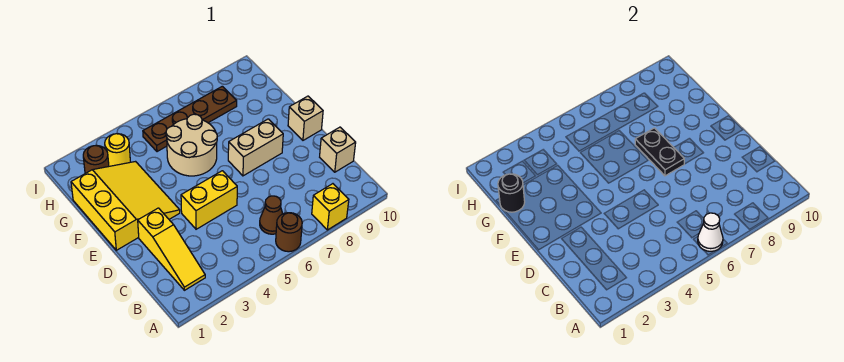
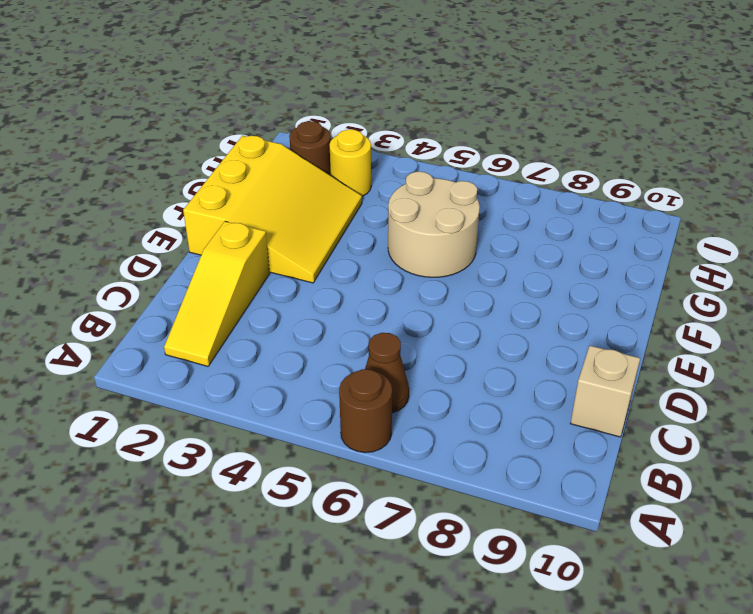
none -> yellow brick A8 level 1
none -> yellow brick D4:D5 level 1
none -> tan brick E7:E8 level 1

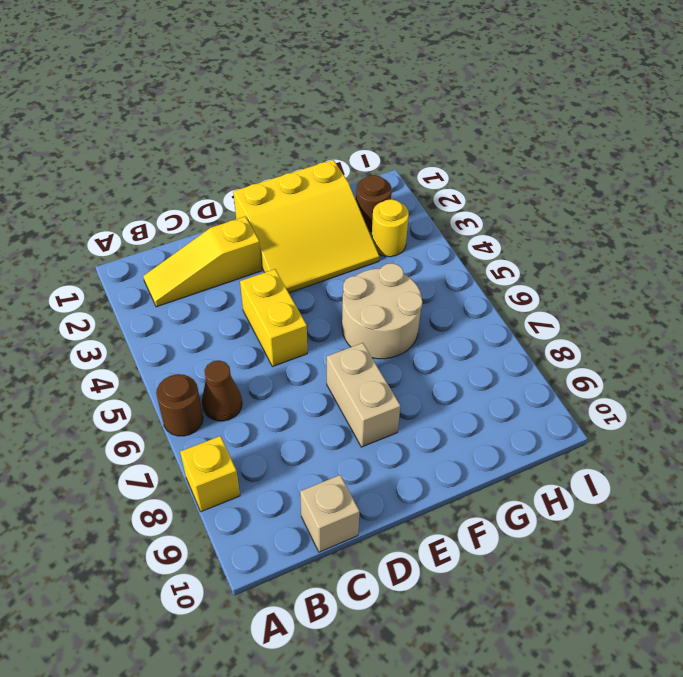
none -> tan brick E10 level 1
none -> brown plate H5:H8 level 1
none -> white cone A6 level 2

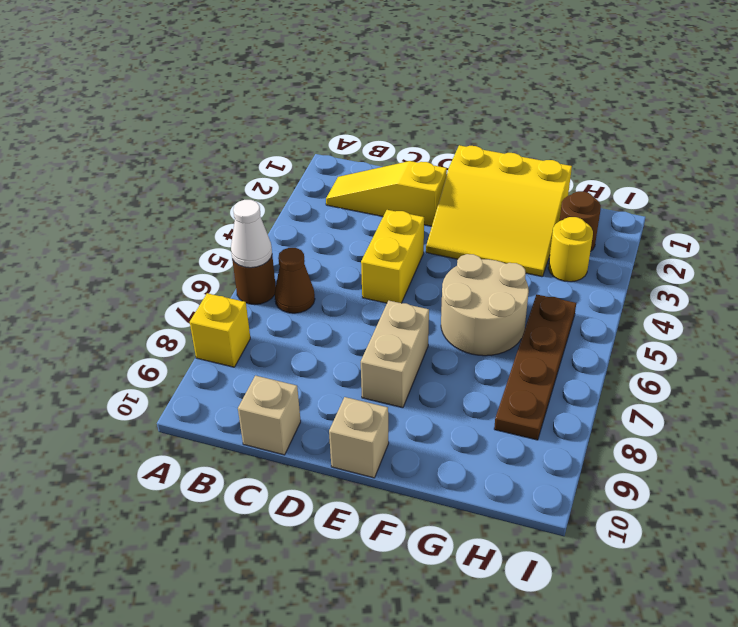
none -> black plate E7:F7 level 2
none -> black round brick G1 level 2

